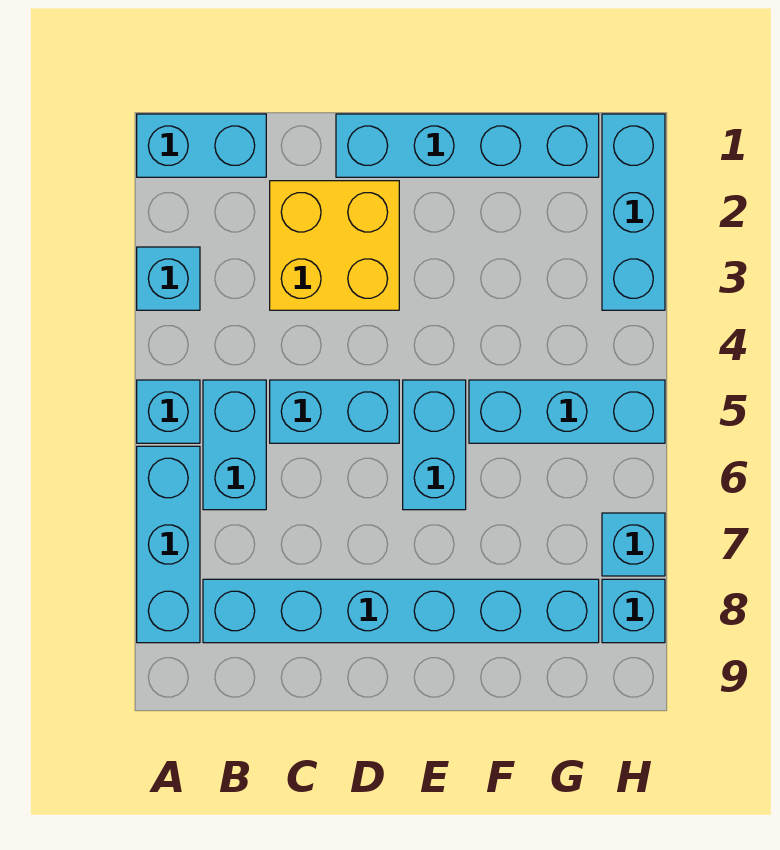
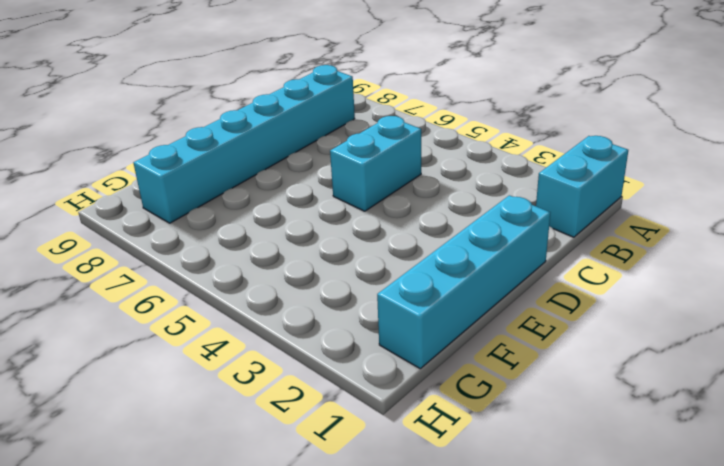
none -> cyan brick A3 level 1
none -> cyan brick A5 level 1
none -> cyan brick A6:A8 level 1

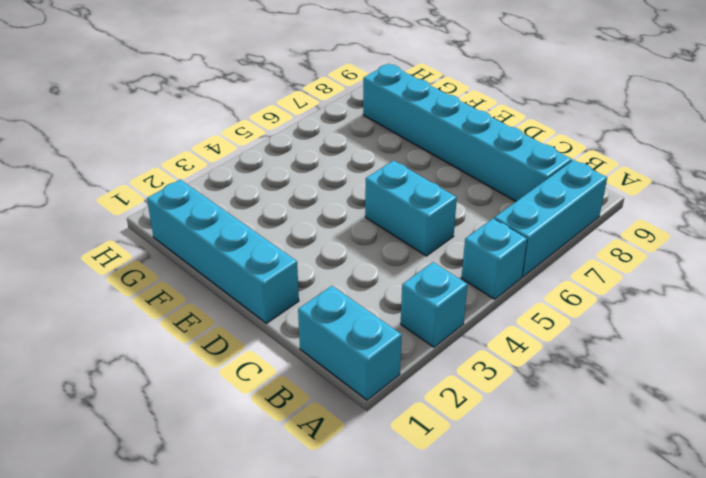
none -> cyan brick B5:B6 level 1
none -> yellow brick C2:D3 level 1
none -> cyan brick E5:E6 level 1

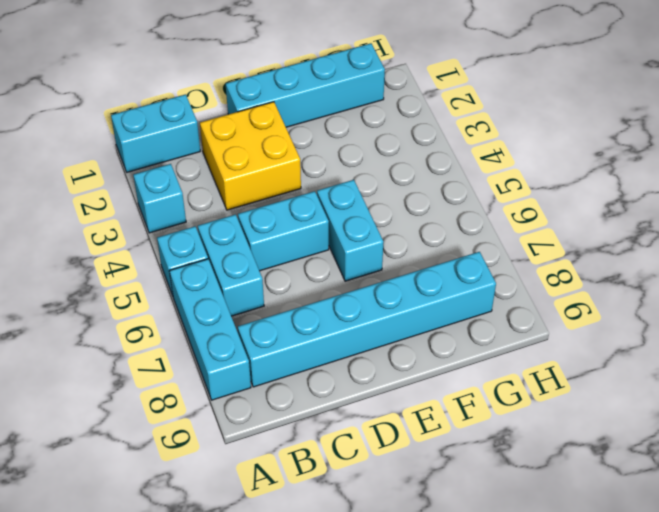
none -> cyan brick F5:H5 level 1
none -> cyan brick H1:H3 level 1
none -> cyan brick H7 level 1

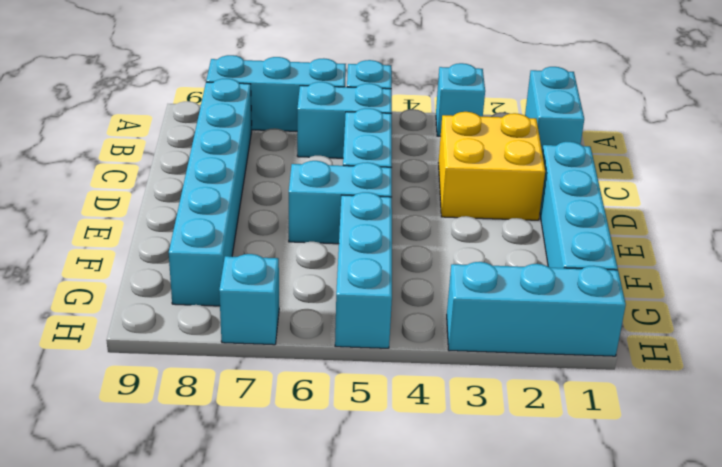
none -> cyan brick H8 level 1

